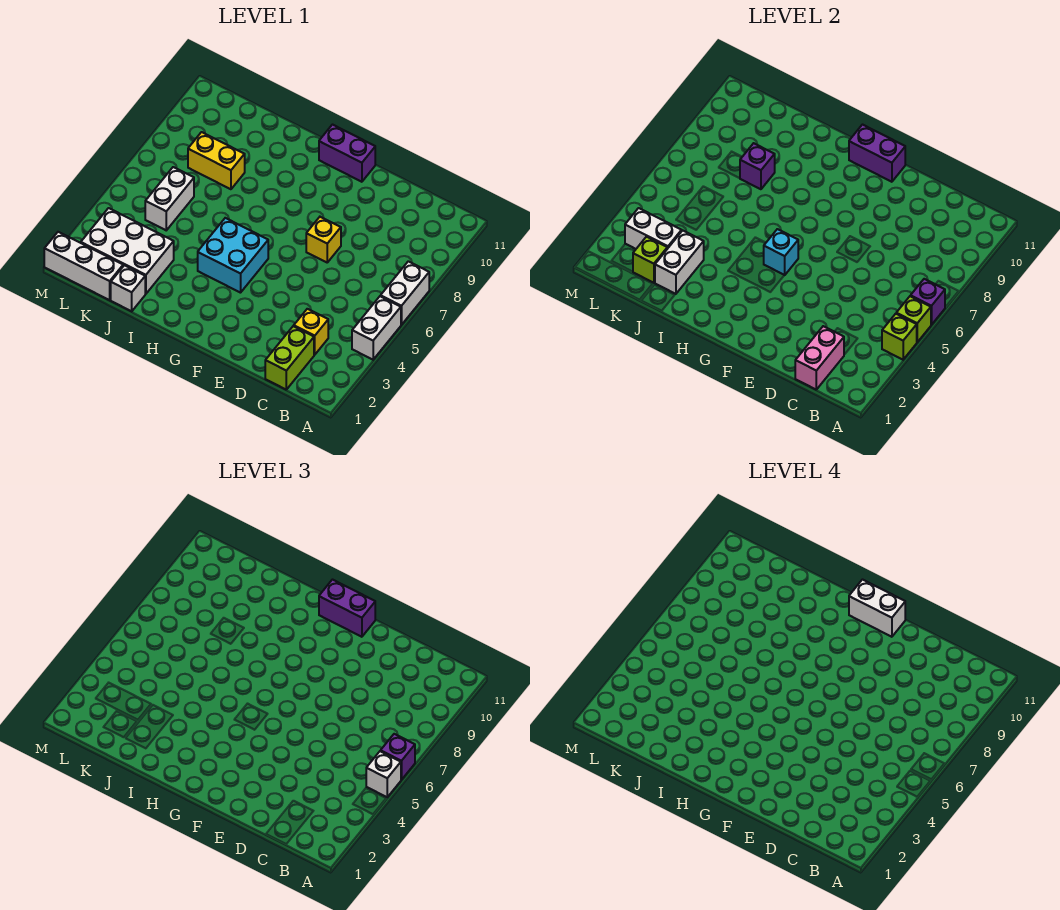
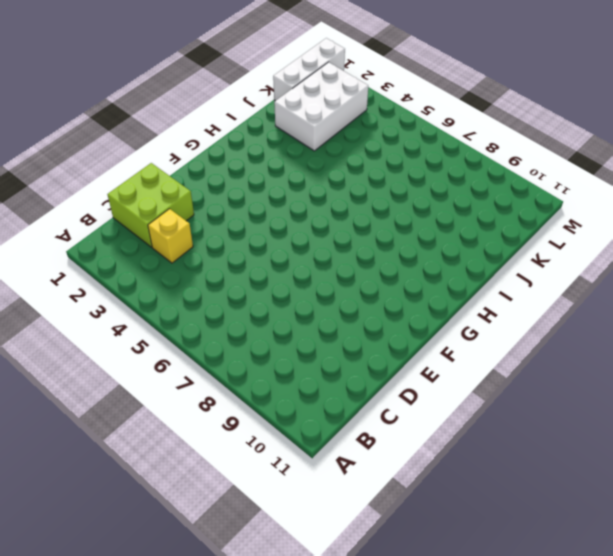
lime brick C1:D2 level 1 -> lime brick C1:C2 level 1
none -> white brick A4:A5 level 1
none -> white brick A6:A7 level 1
none -> yellow brick E7 level 1

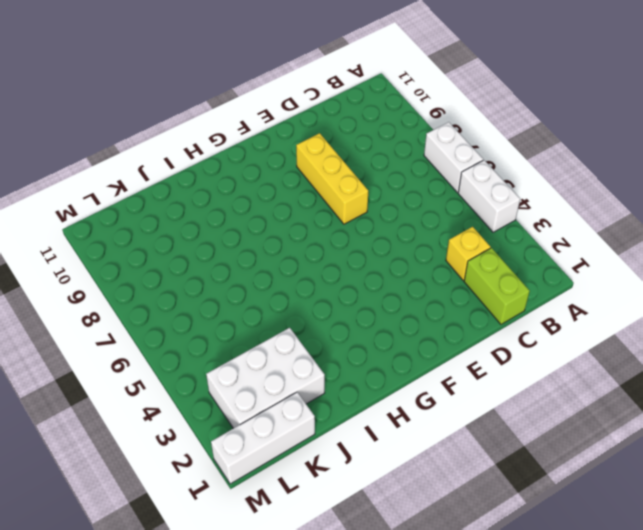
yellow brick E7:E9 level 1 -> yellow brick E7 level 1
none -> purple brick F11:G11 level 1
none -> cyan brick G4:H5 level 1
none -> white brick J1 level 1

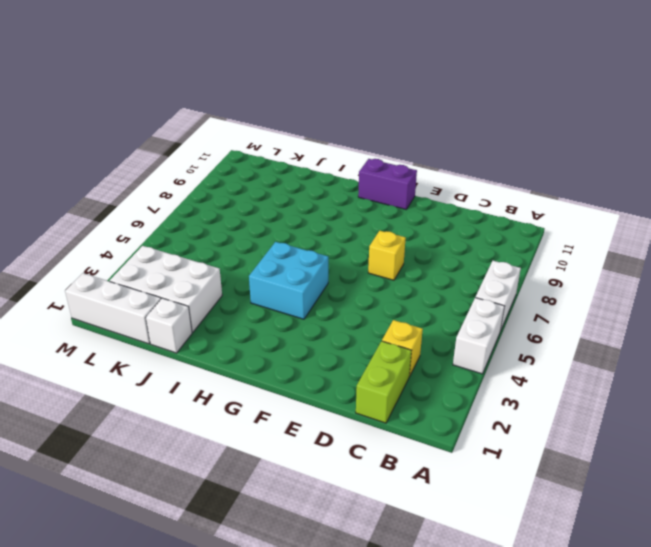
none -> yellow brick J8:K8 level 1
none -> white brick K5:K6 level 1
none -> lime brick A4 level 2

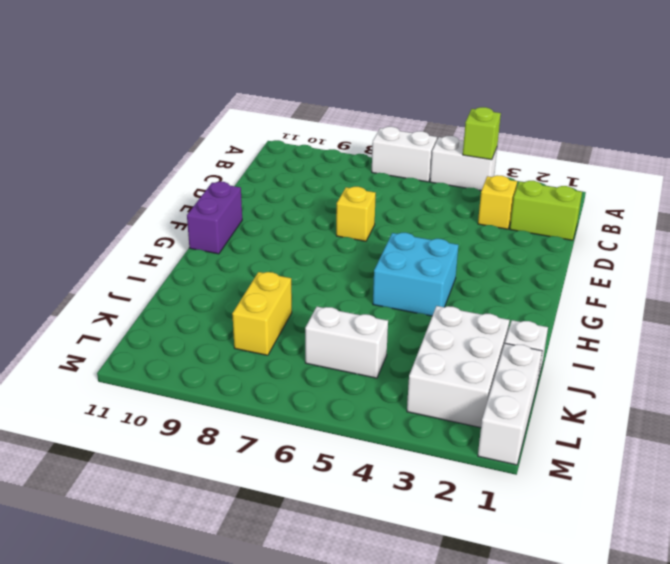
none -> lime brick A5 level 2
none -> purple brick A6 level 2
none -> pink brick C1:C2 level 2

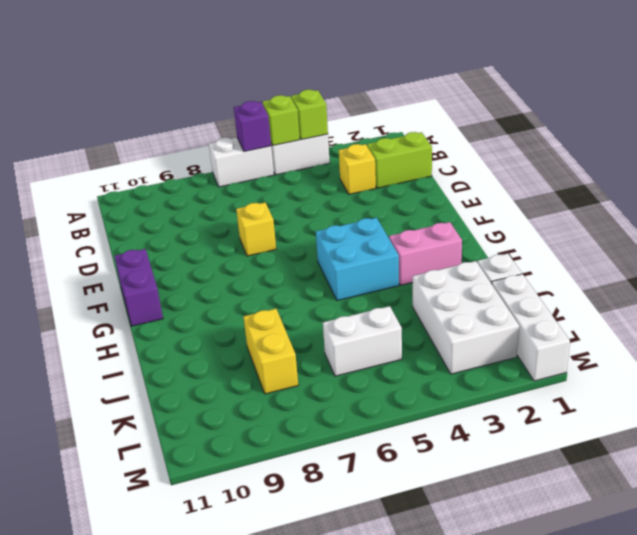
pink brick H2:H3 level 1 -> pink brick C1:C2 level 2
none -> purple brick F11:G11 level 2
none -> cyan brick G5 level 2
none -> white brick J2:J3 level 2

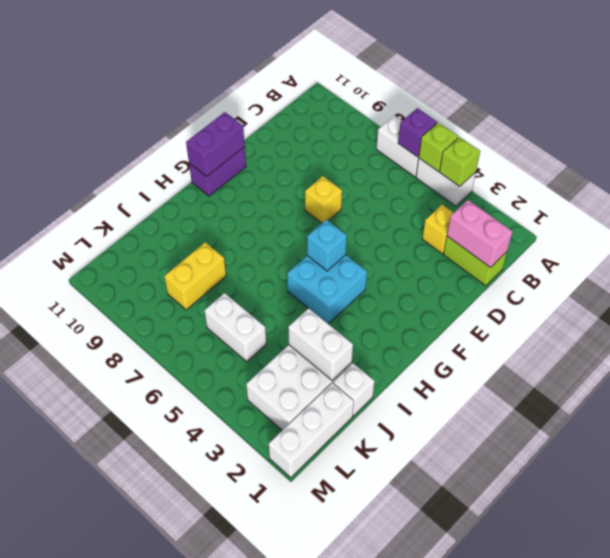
none -> purple brick J8 level 2
none -> lime brick K2 level 2
none -> white brick K3:L3 level 2

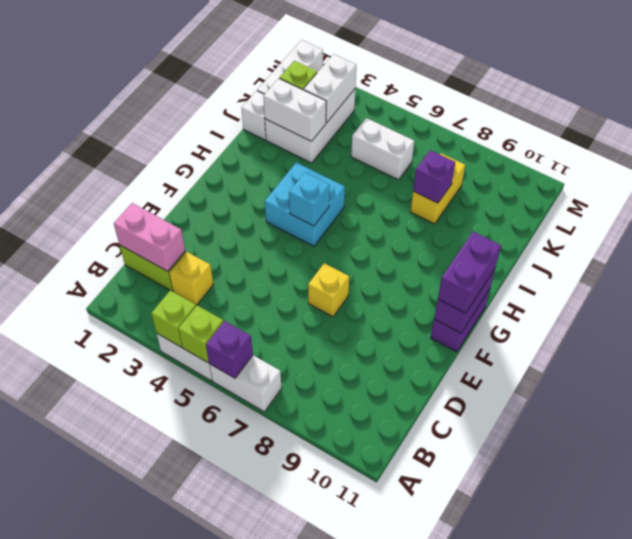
none -> white brick A5 level 3
none -> purple brick A6 level 3
none -> white brick F11:G11 level 4

